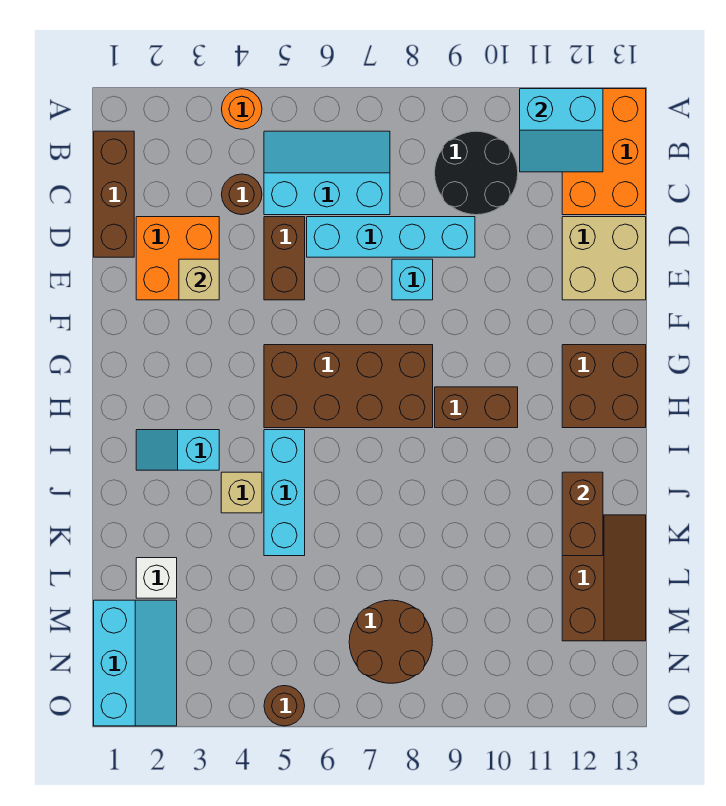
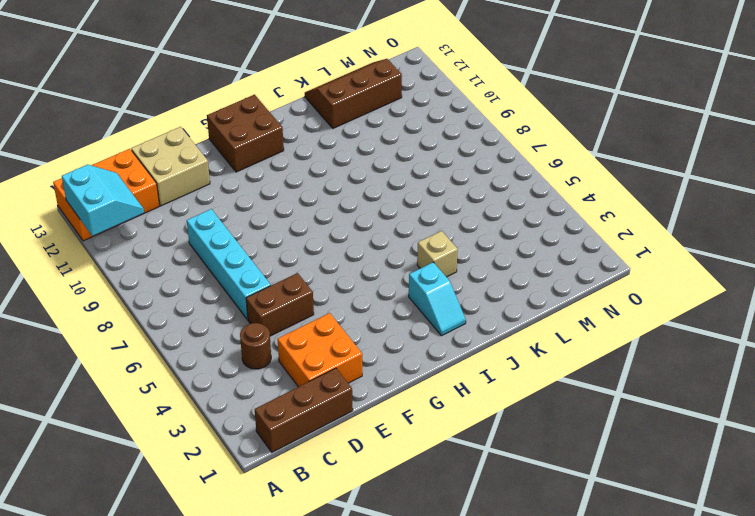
none -> orange round brick A4 level 1
none -> cyan slope B5:C7 level 1 top C
none -> black round brick B9:C10 level 1

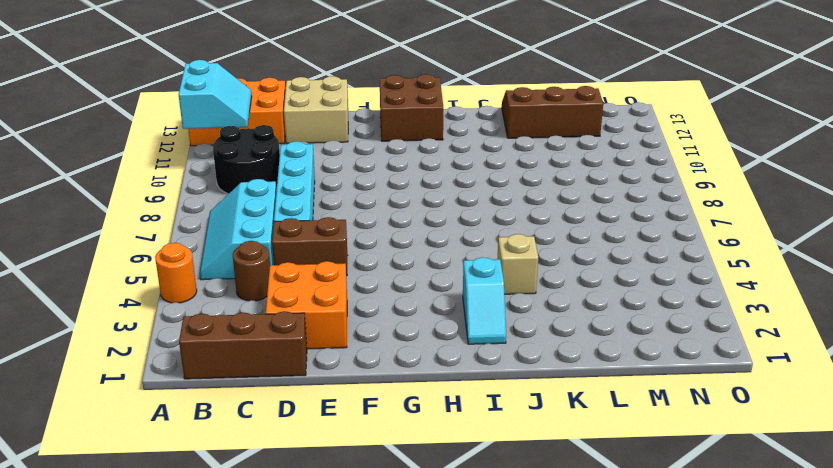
none -> cyan brick E8 level 1
none -> brown brick G5:H8 level 1
none -> brown brick H9:H10 level 1

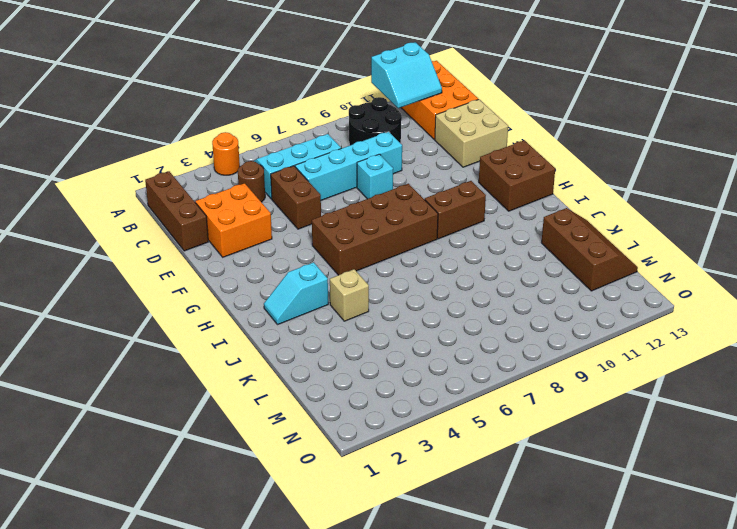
none -> cyan brick I5:K5 level 1
none -> white brick L2 level 1
none -> cyan slope M1:O2 level 1 top 1

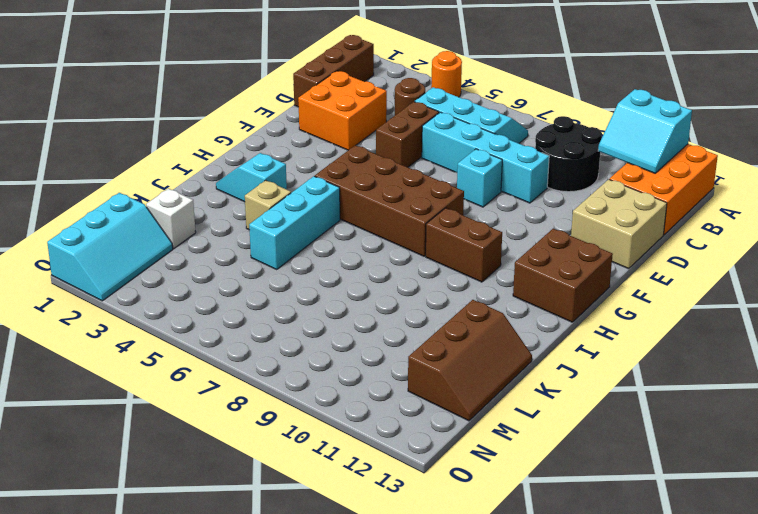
none -> brown round brick M7:N8 level 1
none -> brown round brick O5 level 1
none -> tan brick E3 level 2

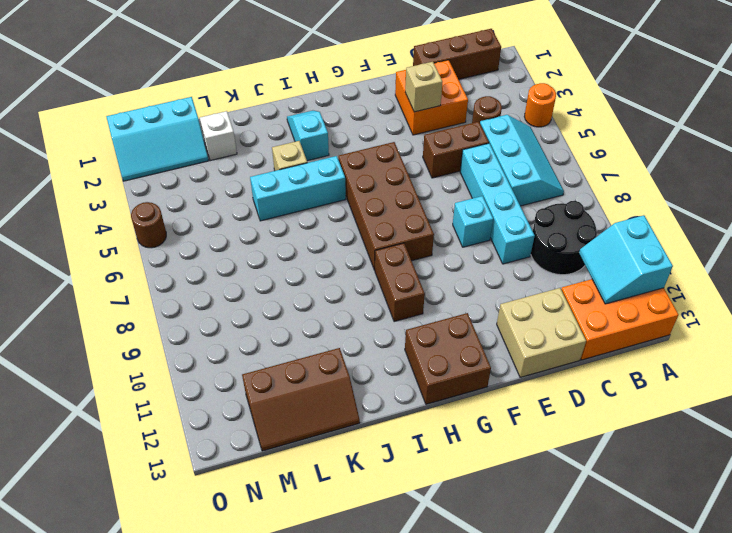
none -> brown round brick M7:N8 level 1
none -> brown brick J12:K12 level 2

